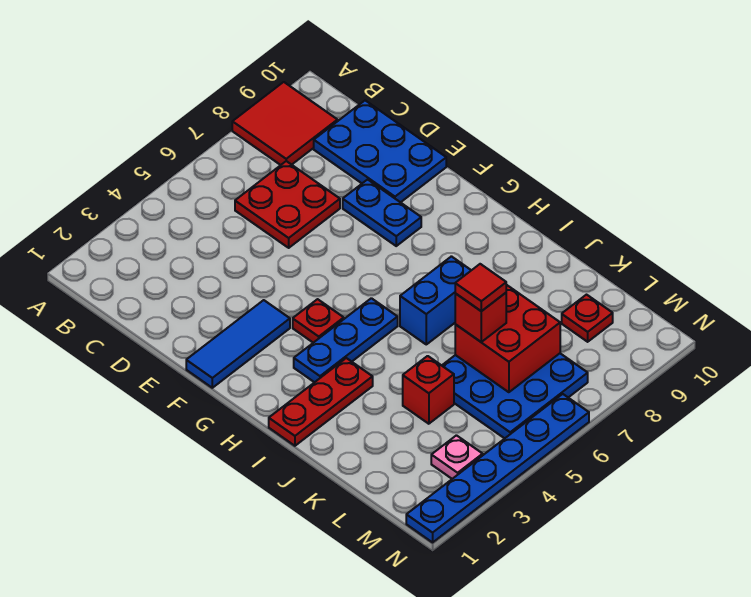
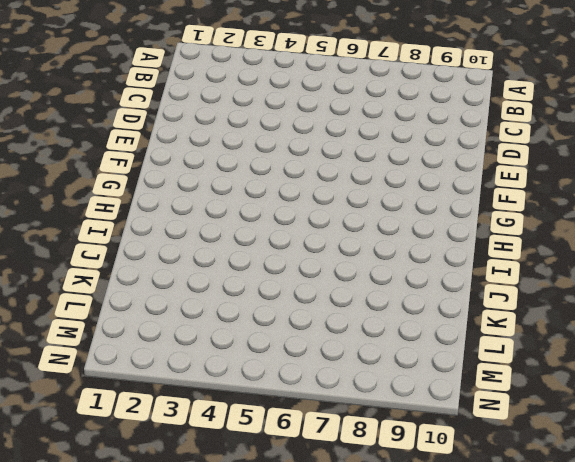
none -> red tile A8:B9 level 1
none -> red plate C6:D7 level 1
none -> blue plate C9:E10 level 1

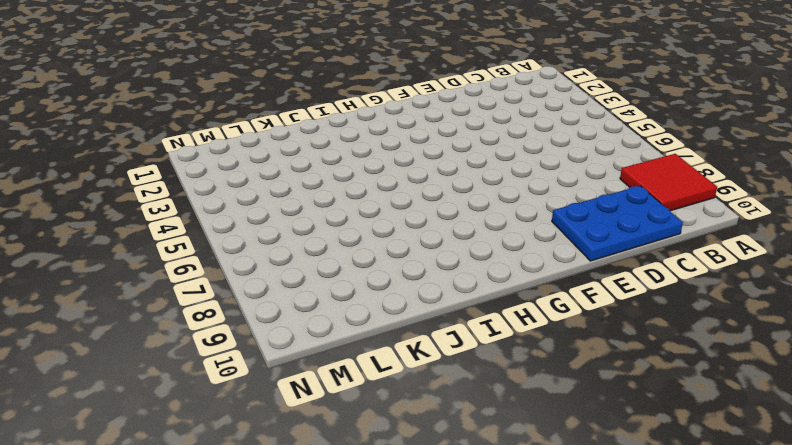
none -> red plate C6:D7 level 1
none -> blue plate E8:F8 level 1
none -> blue tile F1:F3 level 1

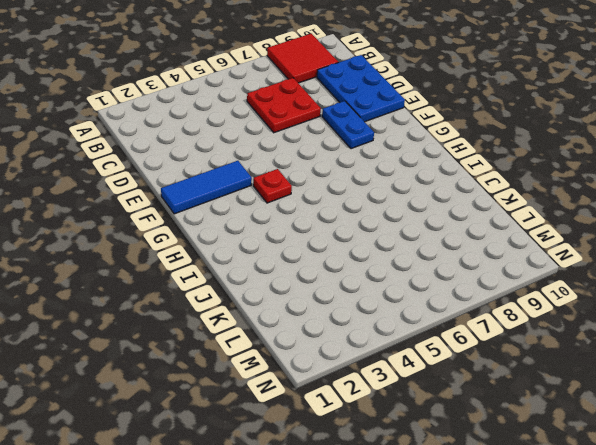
none -> blue plate H3:H5 level 1
none -> red plate I1:I3 level 1
none -> blue brick I6:I7 level 1

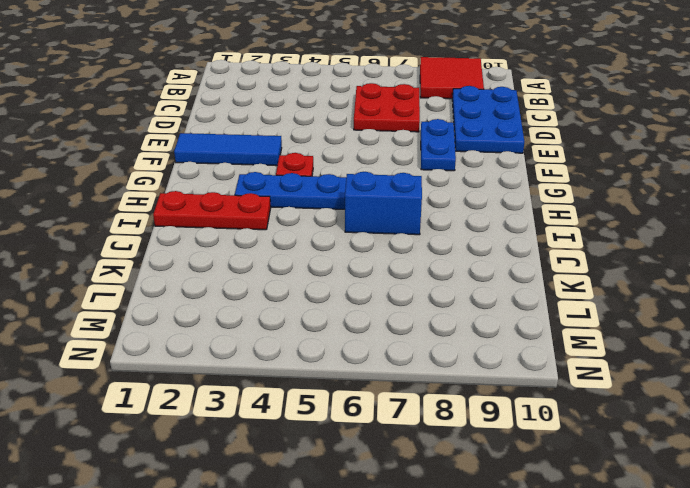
none -> red brick K4 level 1
none -> blue plate K5:M7 level 1
none -> red plate L9 level 1

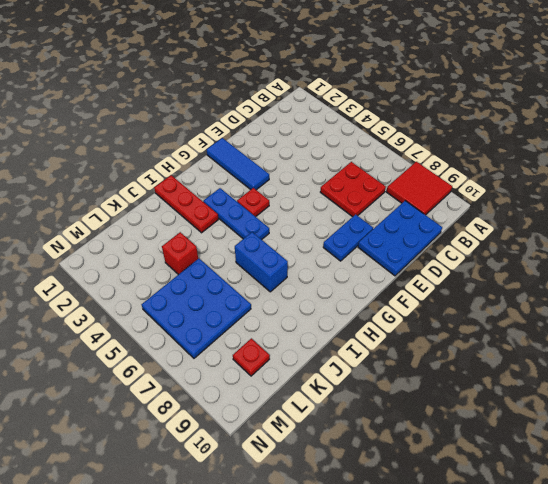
none -> pink plate M3 level 1
none -> blue plate N1:N6 level 1
none -> red brick K6:L7 level 2

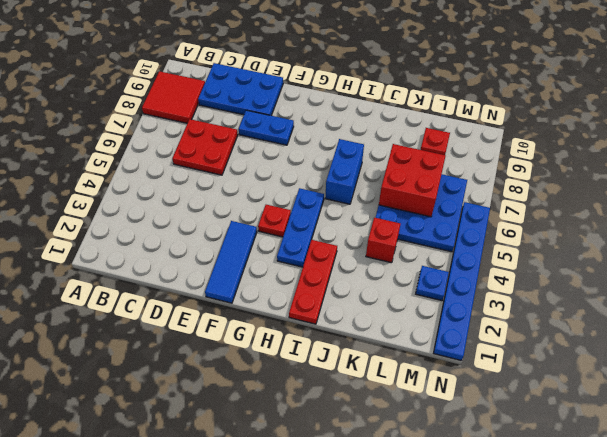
blue plate M3 level 1 -> pink plate M3 level 1
none -> red brick K6 level 3
none -> red tile K6 level 4

